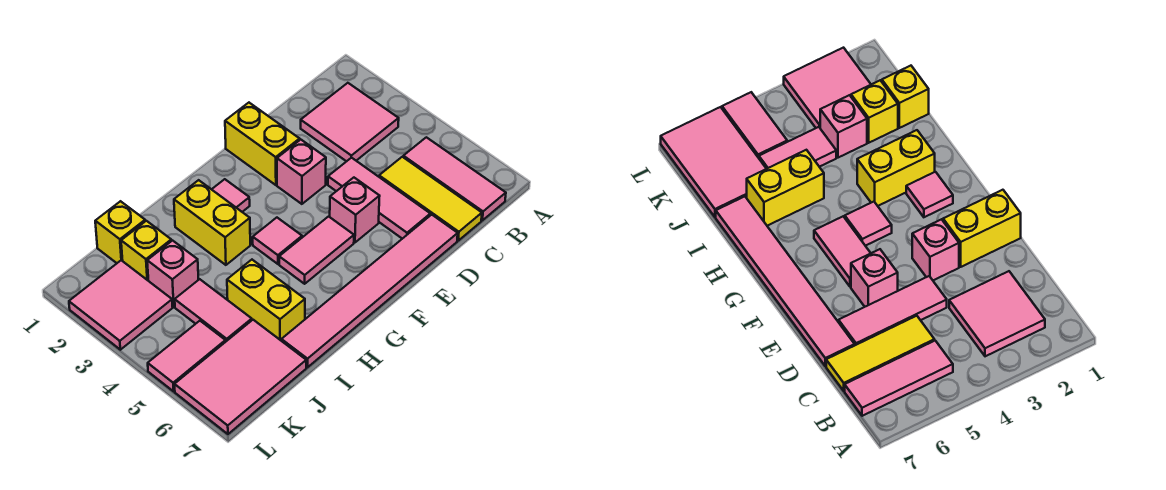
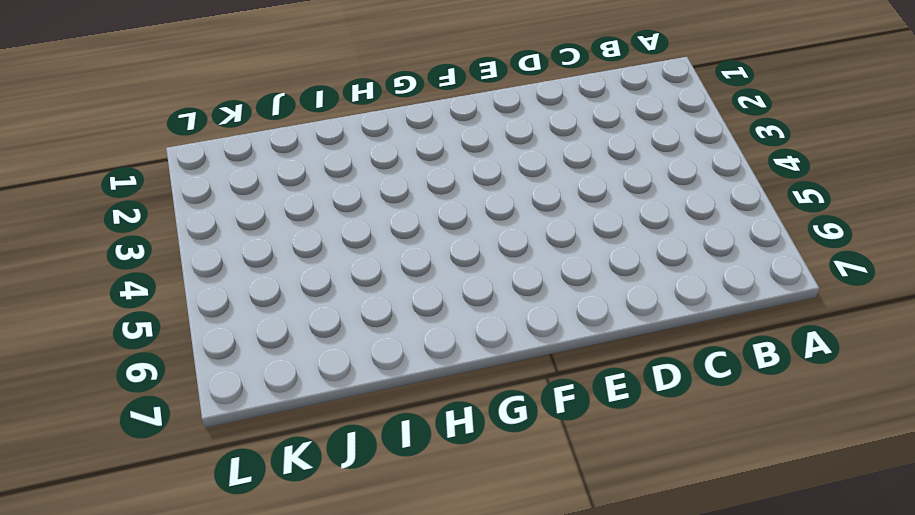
none -> pink tile B2:C3 level 1
none -> pink tile B5:B7 level 1
none -> yellow tile C5:C7 level 1

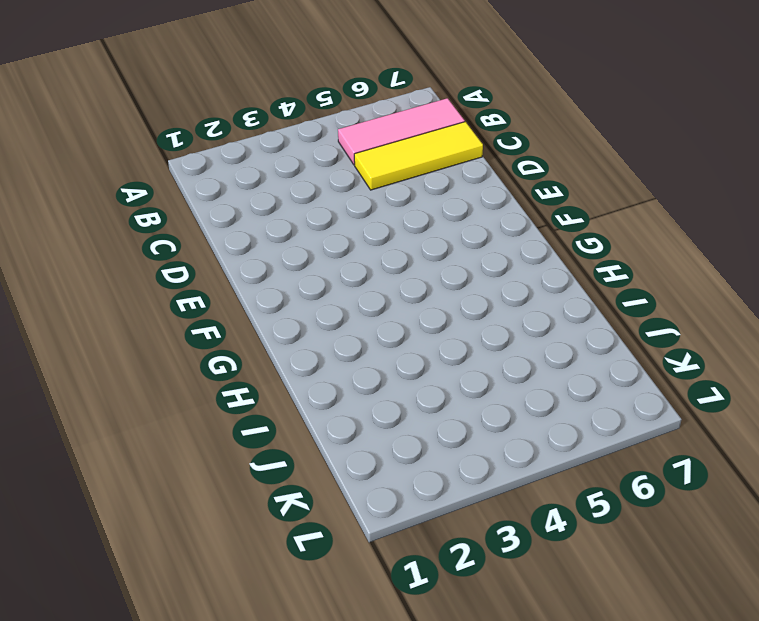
none -> pink tile B2:C3 level 1
none -> pink tile D4:D6 level 1
none -> pink tile D7:I7 level 1

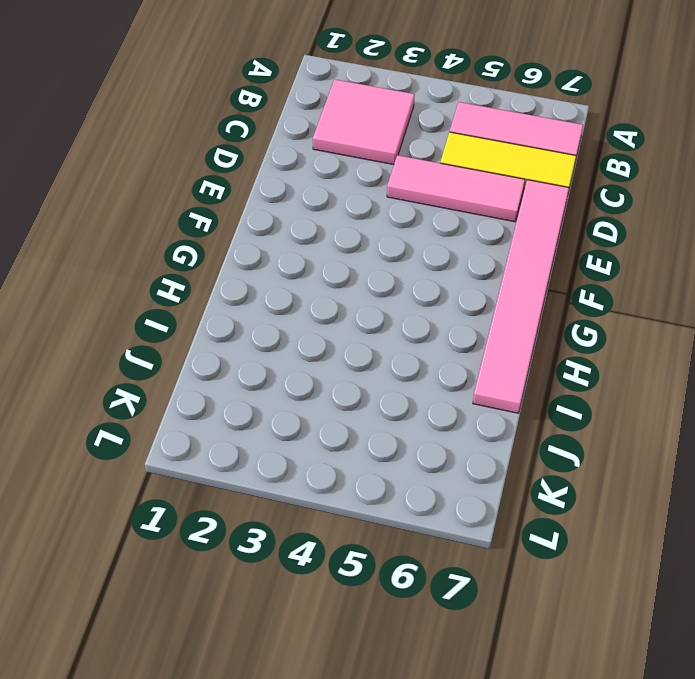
none -> yellow brick E1:E2 level 1
none -> pink brick E3 level 1
none -> pink brick E5 level 1

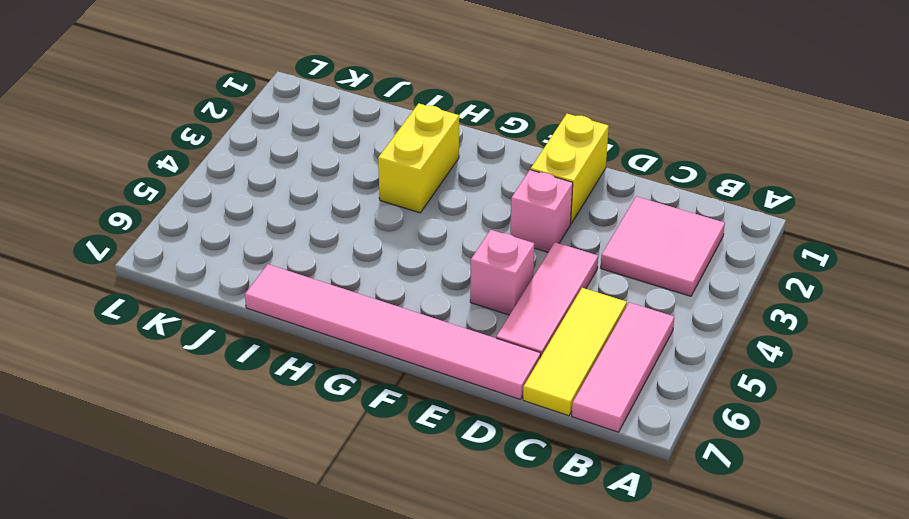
none -> pink tile F5:G5 level 1
none -> pink tile G2 level 1
none -> pink tile G4 level 1

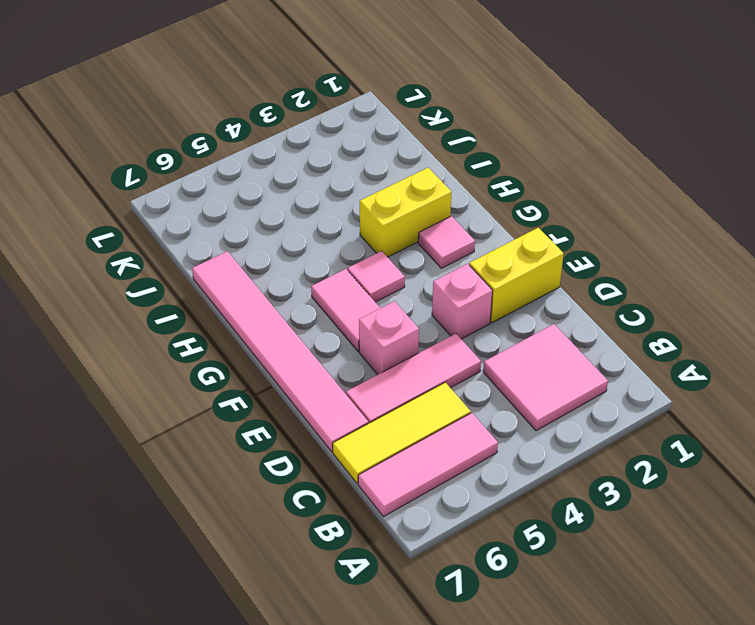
none -> yellow brick I5:I6 level 1
none -> yellow brick J1 level 1
none -> yellow brick J2 level 1

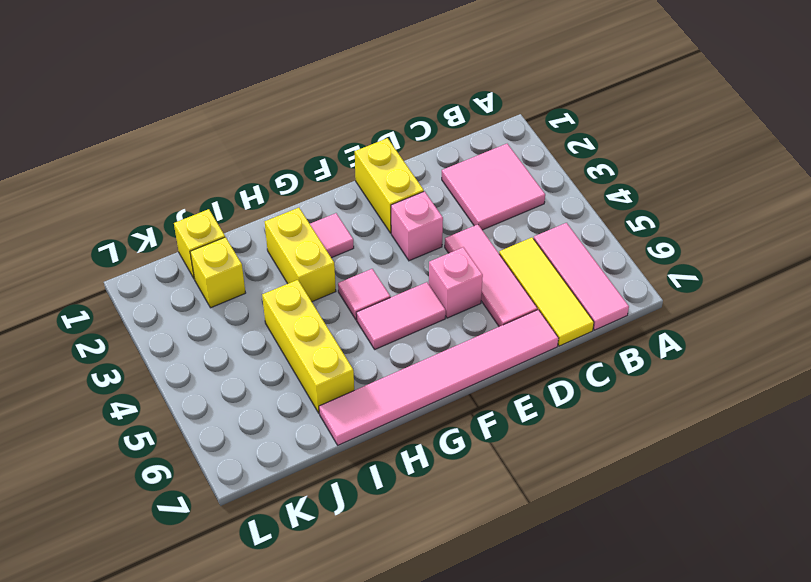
yellow brick I4:I6 level 1 -> yellow brick I5:I6 level 1
none -> pink brick J3 level 1
none -> pink tile J4:J5 level 1
none -> pink tile J6:L7 level 1

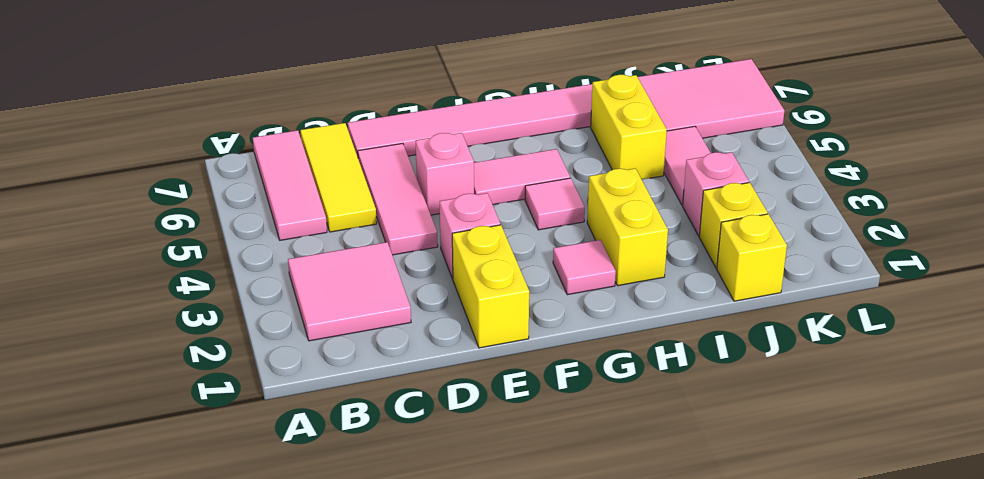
none -> pink tile K2:L3 level 1
none -> pink tile K5:L5 level 1

